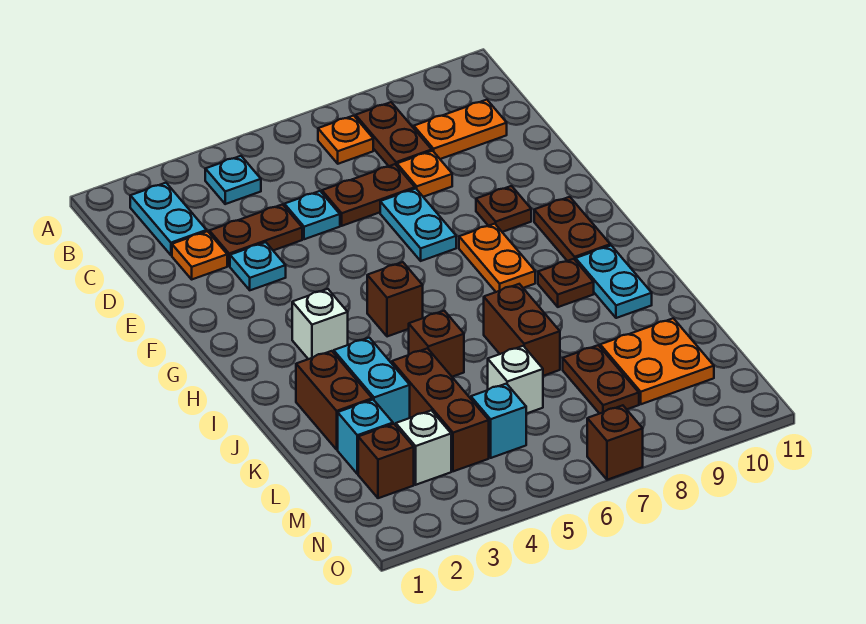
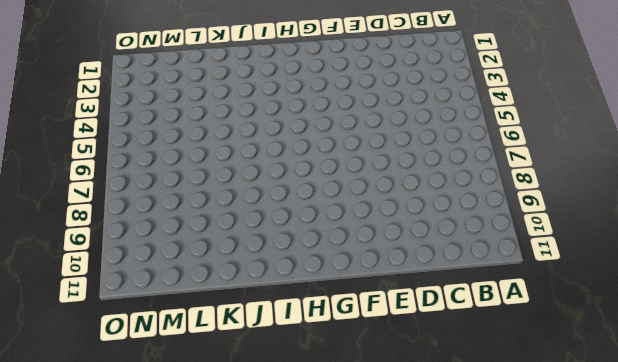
none -> cyan plate B2:C2 level 1
none -> cyan plate B4 level 1
none -> orange plate B7 level 1
none -> brown plate B8:C8 level 1

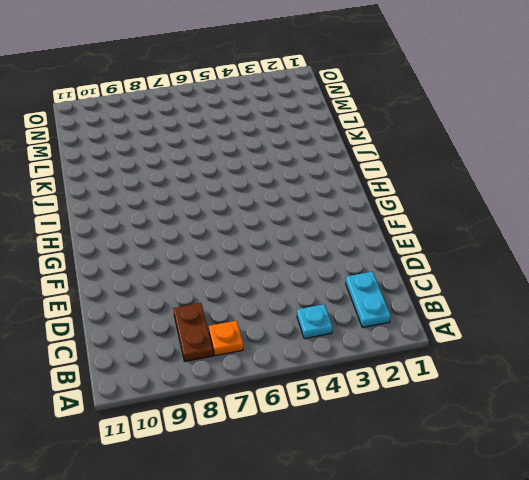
none -> orange plate C9:C10 level 1
none -> orange plate D2 level 1
none -> brown plate D3:D4 level 1
none -> cyan plate D5 level 1

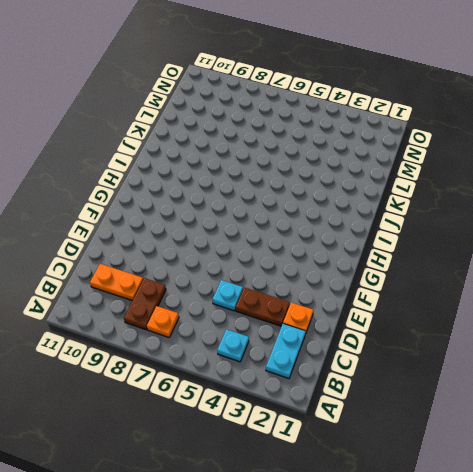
none -> brown plate D6:D7 level 1
none -> orange plate D8 level 1
none -> cyan plate E3 level 1
none -> cyan plate E7:F7 level 1

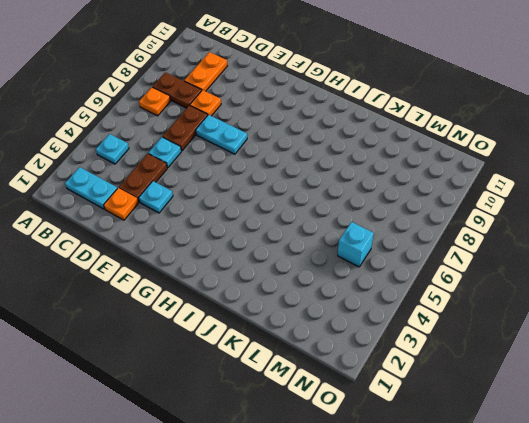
none -> brown plate F9 level 1
none -> orange plate G8:H8 level 1
none -> brown plate G10:H10 level 1
none -> white brick H3 level 1

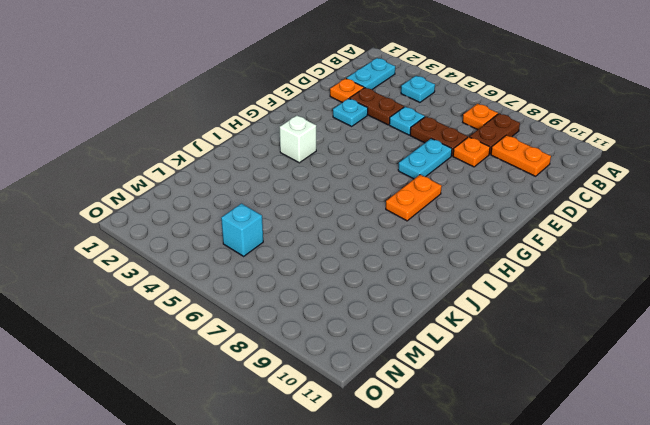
none -> brown plate F9 level 1
none -> brown plate G10:H10 level 1
none -> brown brick H5 level 1
none -> brown plate I9 level 1

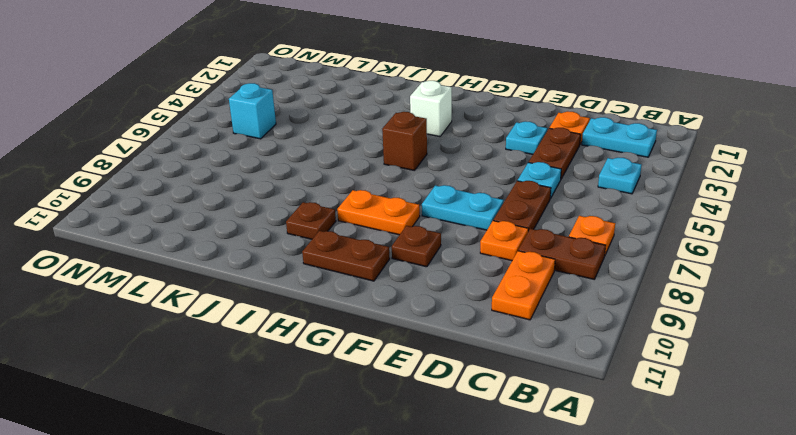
none -> cyan plate I10:J10 level 1
none -> brown brick J2:K2 level 1
none -> cyan brick J3:K3 level 1
none -> brown brick J5 level 1

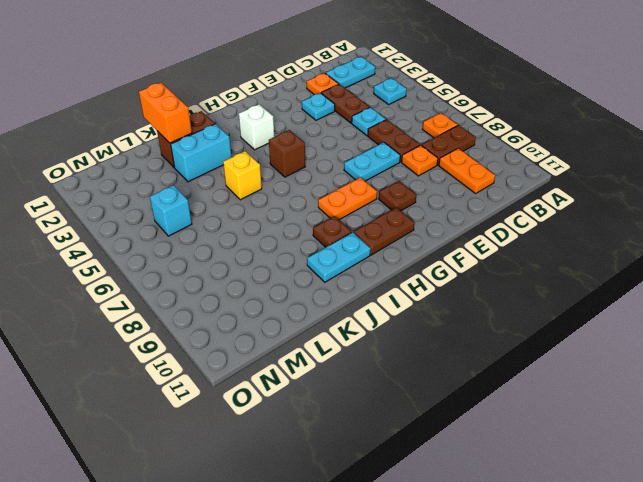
yellow brick J5 level 1 -> brown brick J5 level 1
orange brick K1:K2 level 2 -> none
none -> brown brick J7:K7 level 1
none -> brown brick K4:M4 level 1
none -> cyan brick L2 level 1
none -> white brick L6 level 1

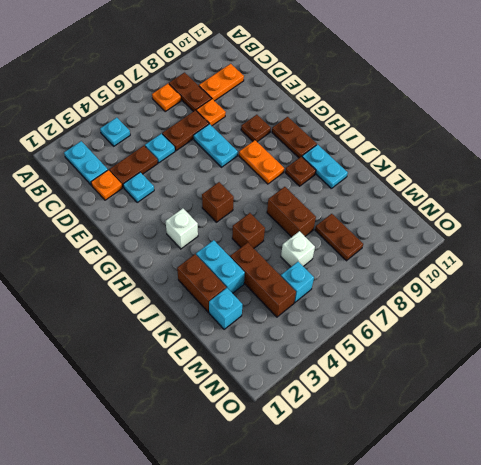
none -> orange plate L9:M10 level 1
none -> brown brick M2 level 1
none -> white brick M3 level 1
none -> brown brick O7 level 1

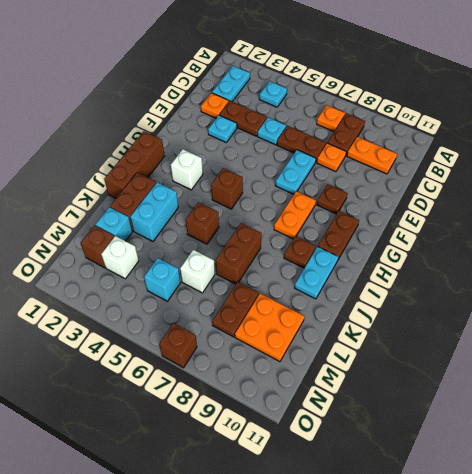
brown brick H1:J1 level 1 -> brown brick K4:M4 level 1

